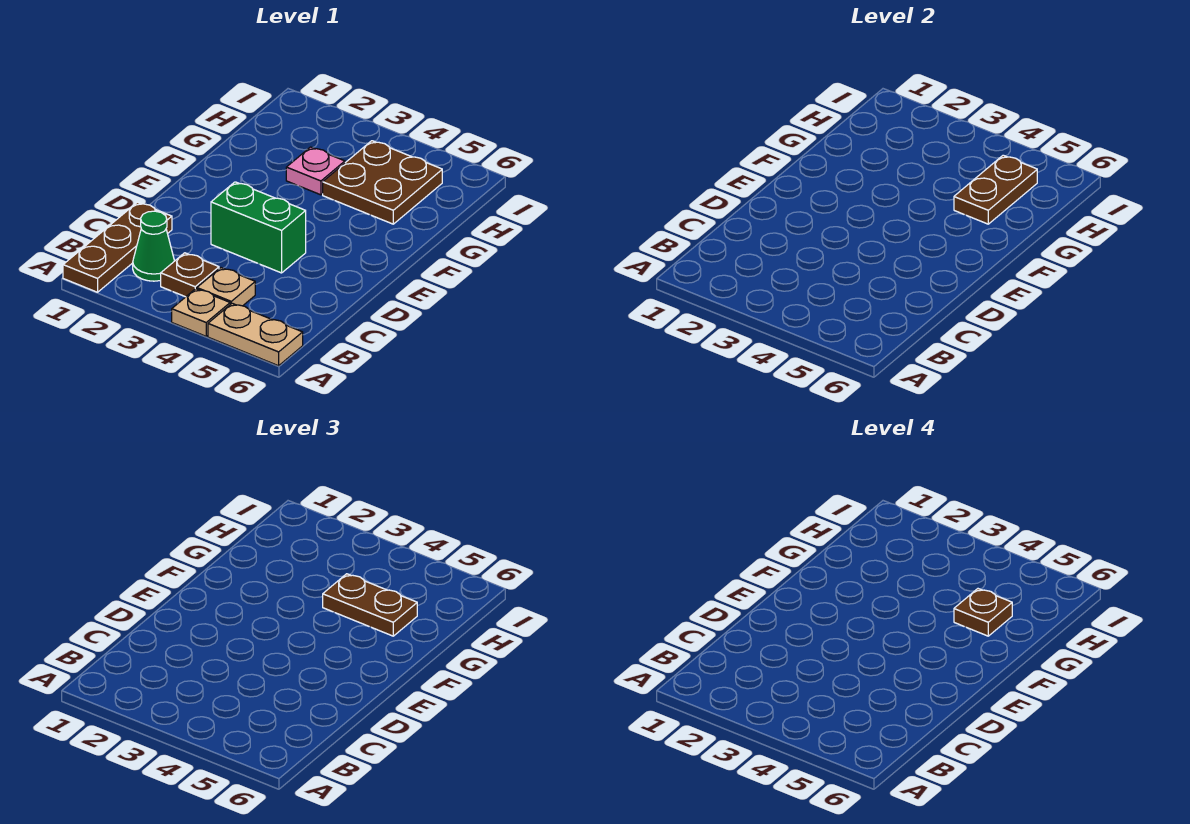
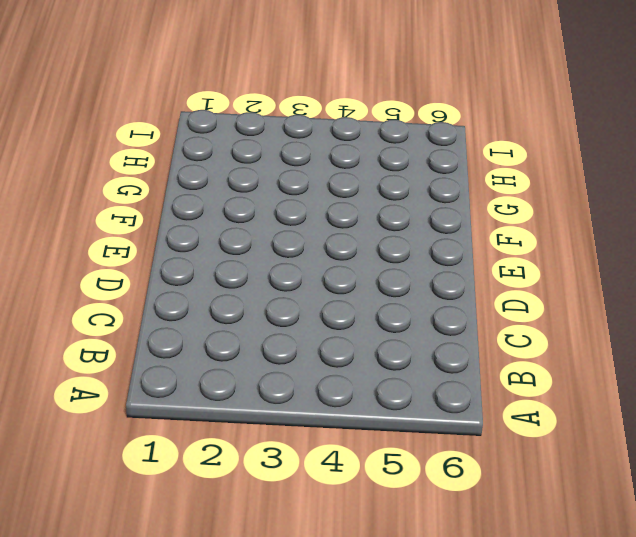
none -> brown plate A1:C1 level 1
none -> tan plate A4 level 1
none -> tan plate A5:A6 level 1

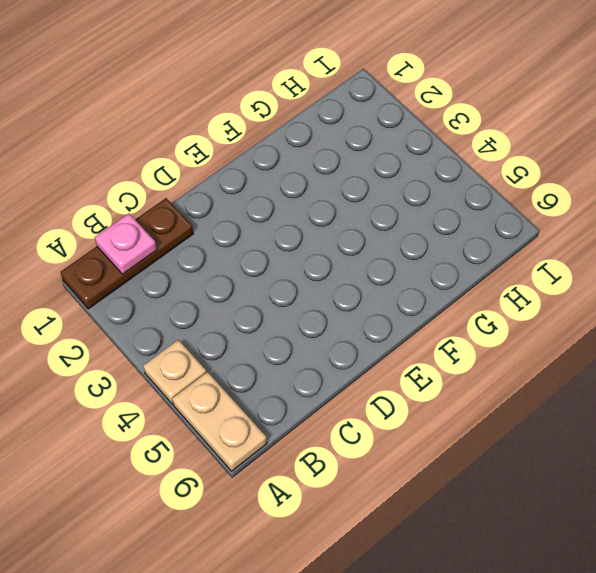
pink plate B1 level 2 -> pink plate G3 level 1
none -> green cone B2 level 1
none -> brown plate B3 level 1
none -> tan plate B4 level 1

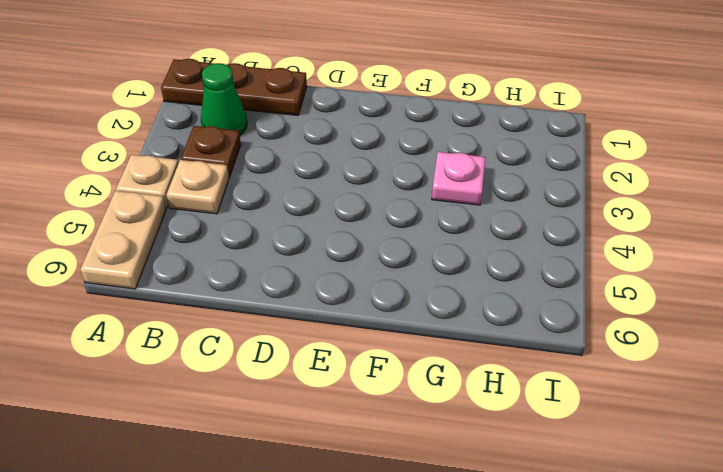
none -> green brick D3:D4 level 1
none -> brown plate G4:H5 level 1
none -> brown plate G5:H5 level 2

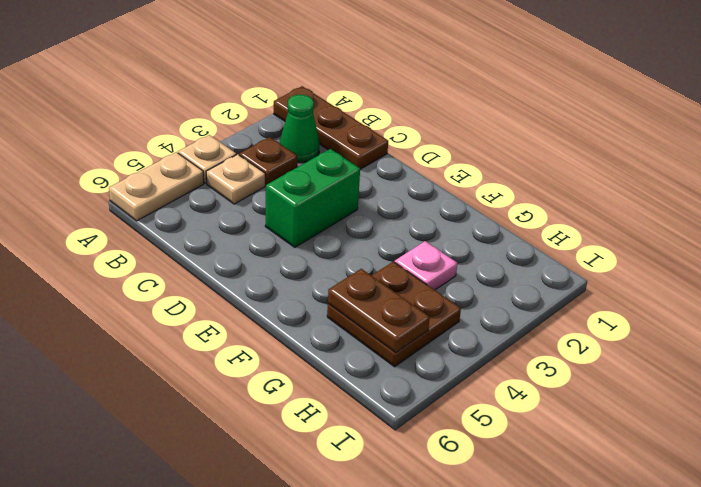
none -> brown plate G4:G5 level 3
none -> brown plate G5 level 4

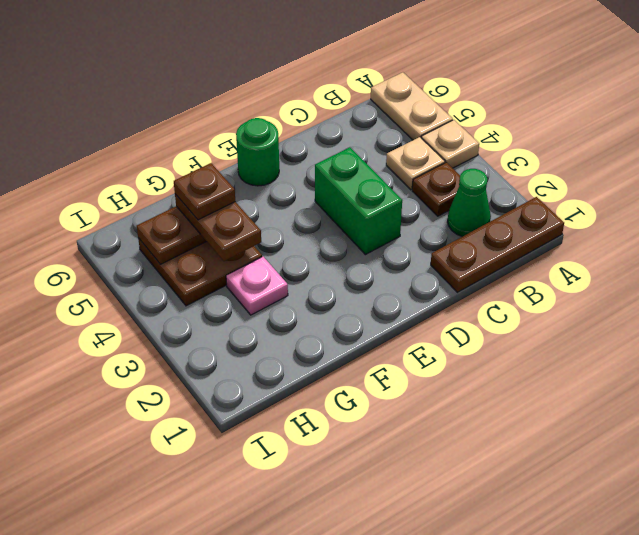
green round brick E6 level 1 -> none

